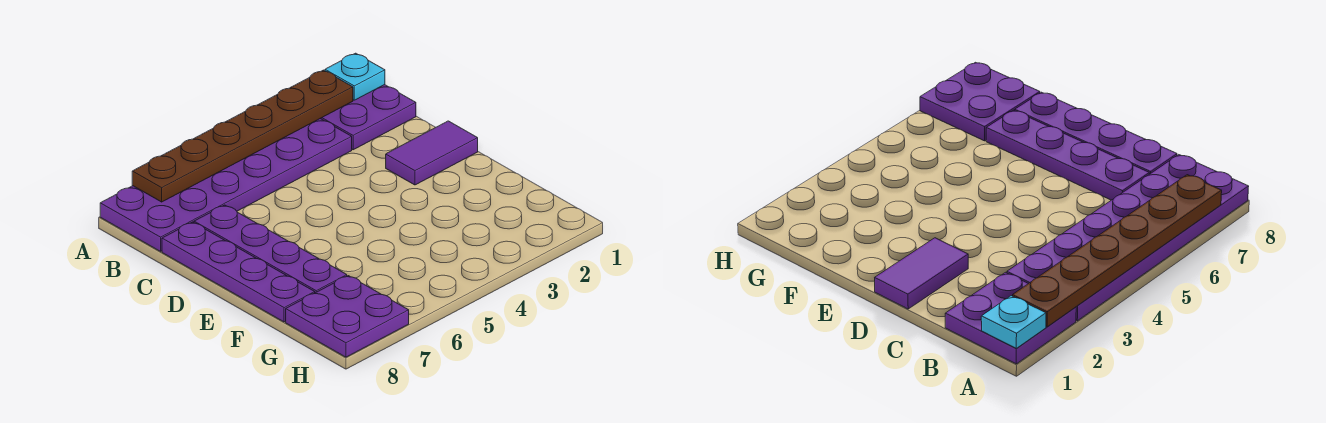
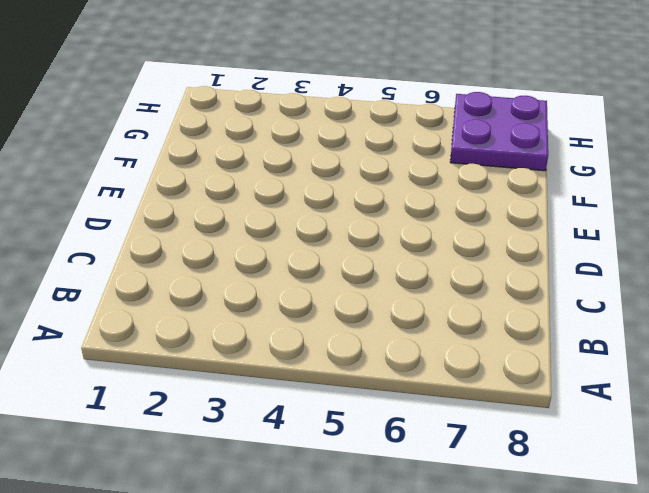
none -> purple plate A1:B2 level 1
none -> purple plate A3:B8 level 1

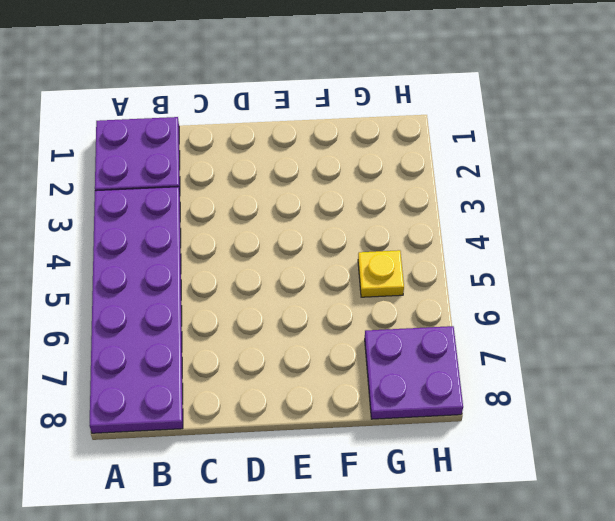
yellow plate G5 level 1 -> none
none -> purple plate C7:F7 level 1
none -> purple plate C8:F8 level 1

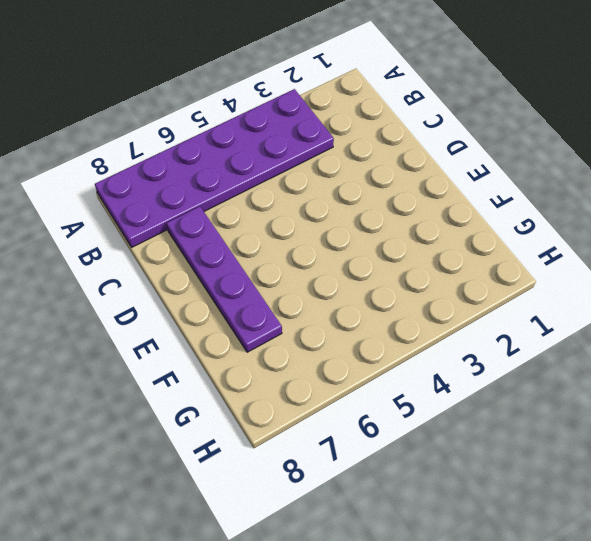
none -> purple plate A1:B2 level 1
none -> purple plate C8:F8 level 1

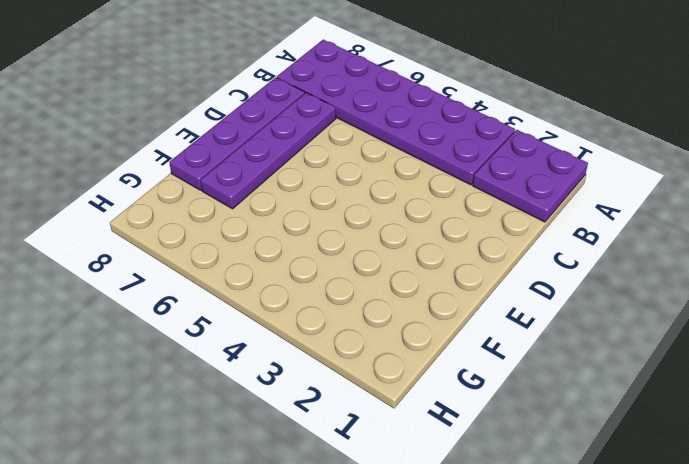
none -> purple tile D1:D2 level 1
none -> purple plate G7:H8 level 1

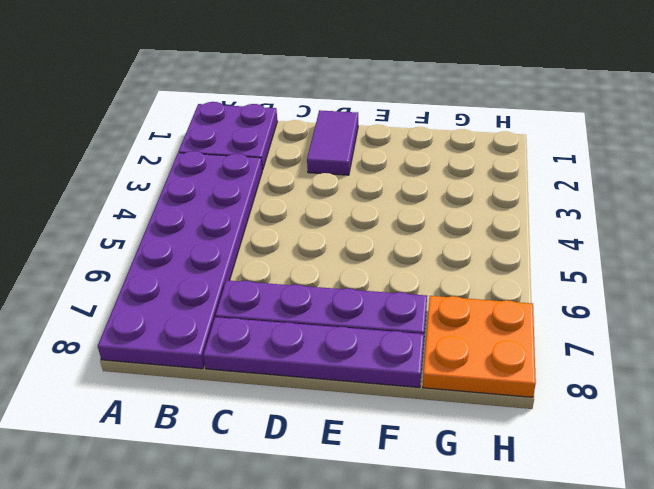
orange plate G7:H8 level 1 -> purple plate G7:H8 level 1
none -> cyan plate A1 level 2
none -> brown plate A2:A7 level 2

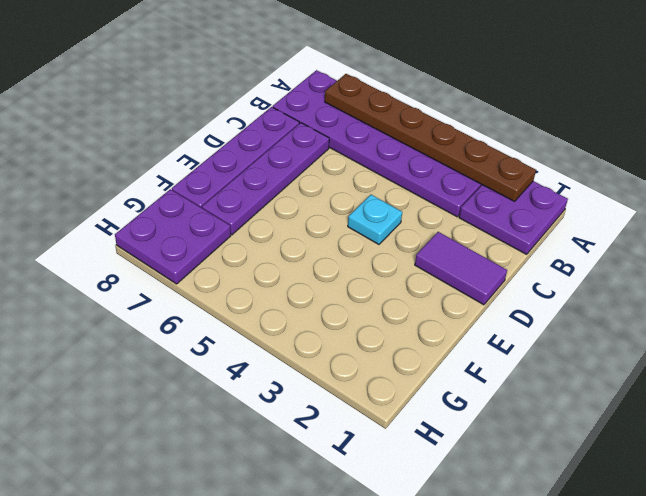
cyan plate D4 level 1 -> cyan plate A1 level 2

